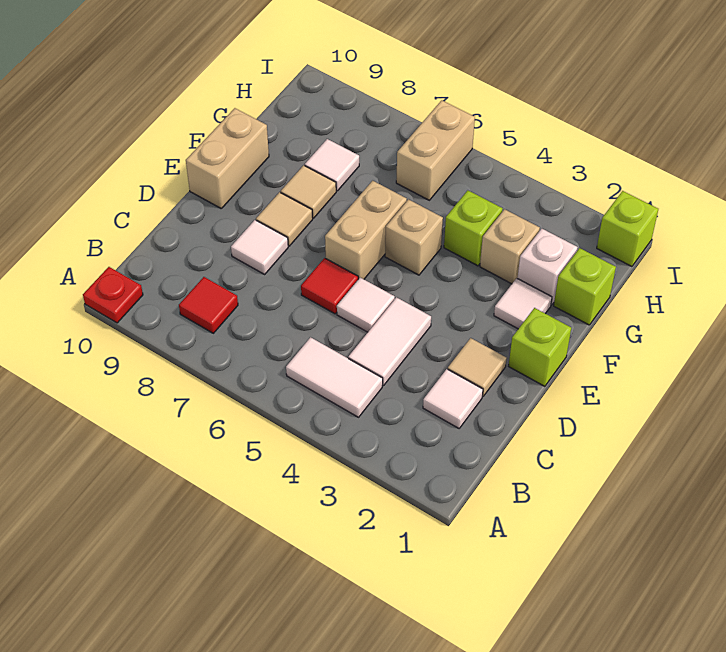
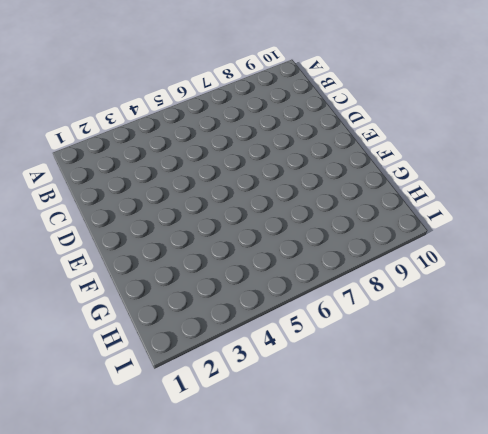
none -> red plate A10 level 1
none -> white tile B4:B5 level 1
none -> red tile B8 level 1

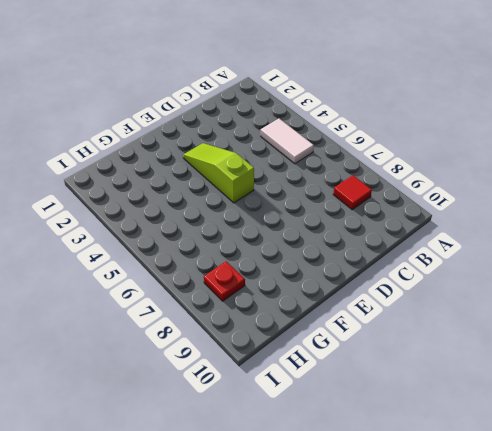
lime slope E3:E5 level 1 top 5 -> none
red plate H8 level 1 -> red plate A10 level 1
none -> white tile C2 level 1
none -> white tile C4:D4 level 1
none -> tan tile D2 level 1

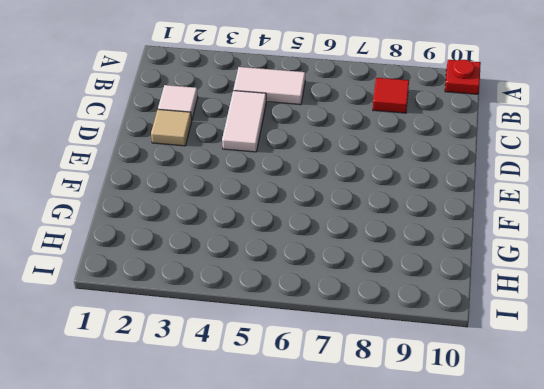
none -> white tile D5 level 1
none -> red tile D6 level 1
none -> white tile D8 level 1

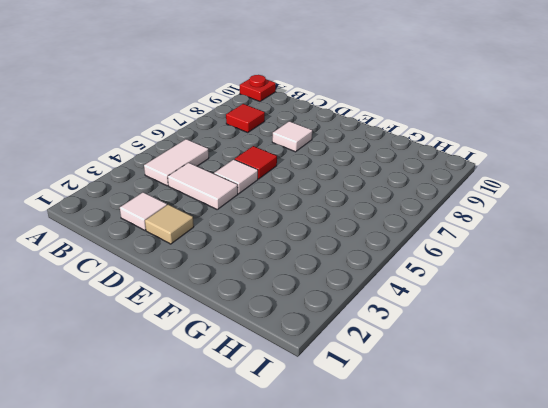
none -> lime brick E1 level 1
none -> tan brick E6:F6 level 1
none -> tan tile E8 level 1

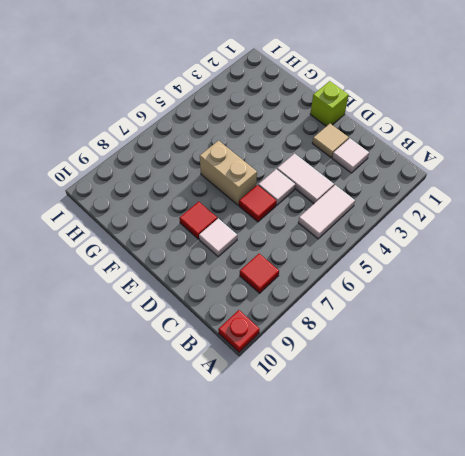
red tile E8 level 1 -> tan tile E8 level 1
none -> tan brick E10:F10 level 1
none -> white tile F2 level 1
none -> tan brick F5 level 1

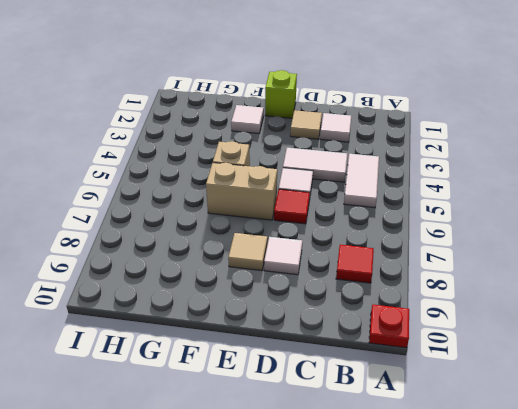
none -> tan brick E10:F10 level 1
none -> tan tile F8 level 1
none -> lime brick G1 level 1

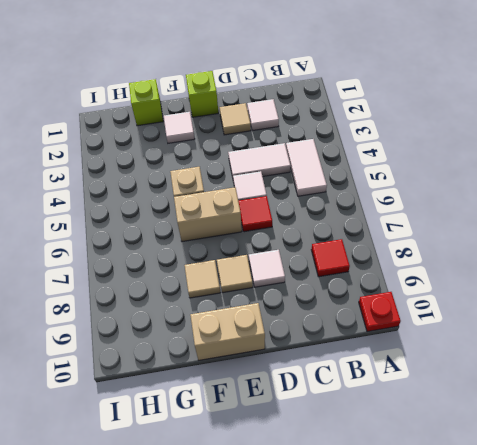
none -> white brick G2 level 1
none -> tan brick G3 level 1
none -> lime brick G4 level 1

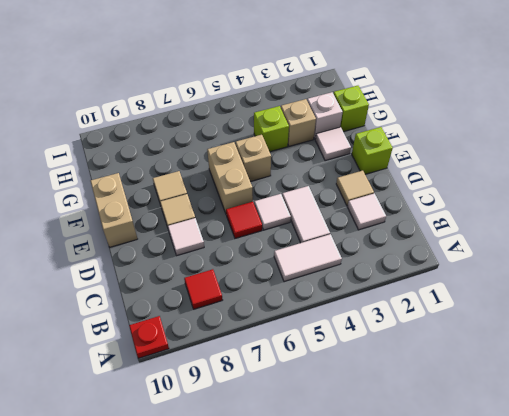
none -> white tile G8 level 1
none -> tan brick H6:I6 level 1
none -> lime brick I1 level 1

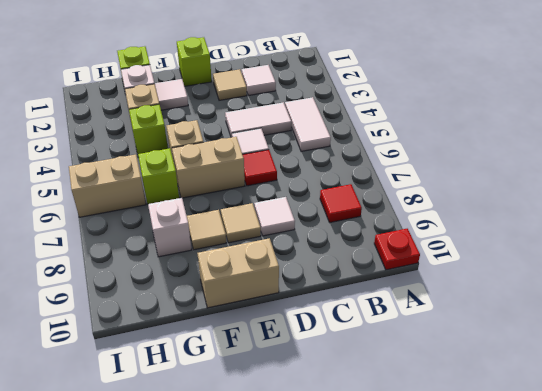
lime brick G6 level 1 -> lime brick I1 level 1
white brick G8 level 1 -> white tile G8 level 1

